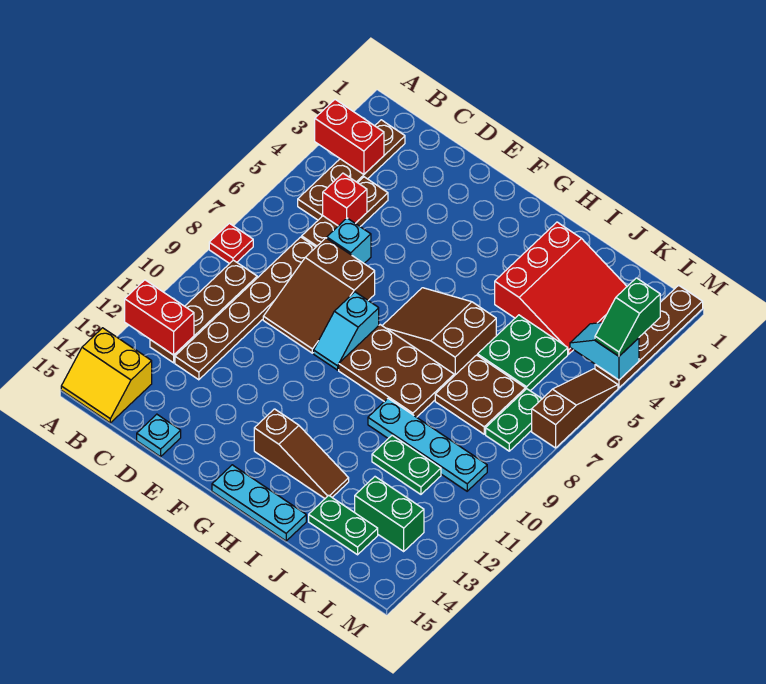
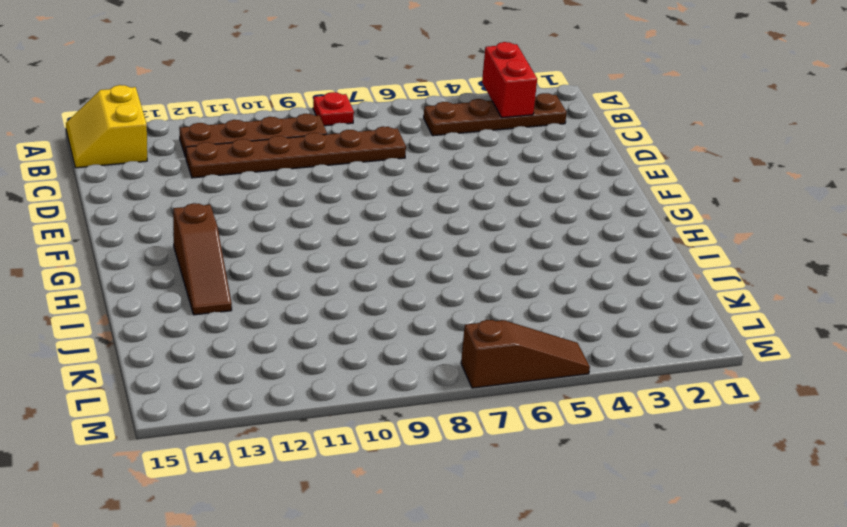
none -> brown plate C4:C6 level 1
none -> cyan brick D6 level 1
none -> brown slope D7:E9 level 1 top 7

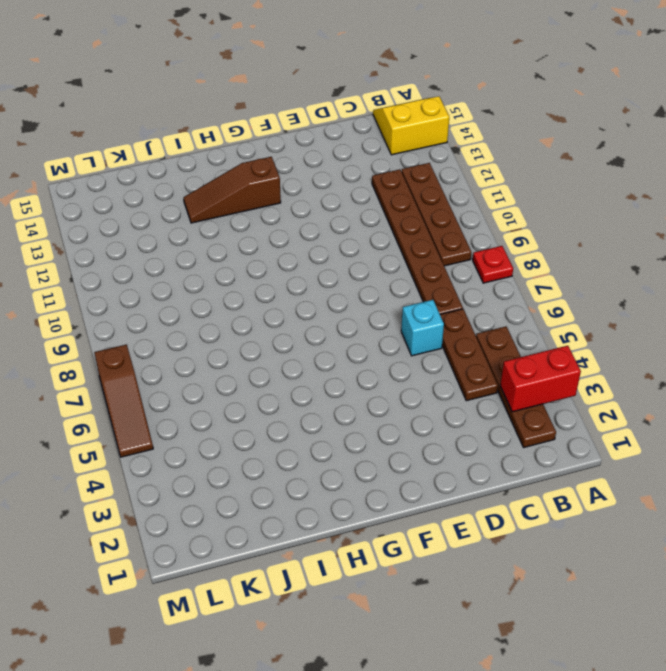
none -> brown slope D7:E9 level 1 top 7
none -> cyan plate D15 level 1
none -> cyan slope F8:F9 level 1 top 8

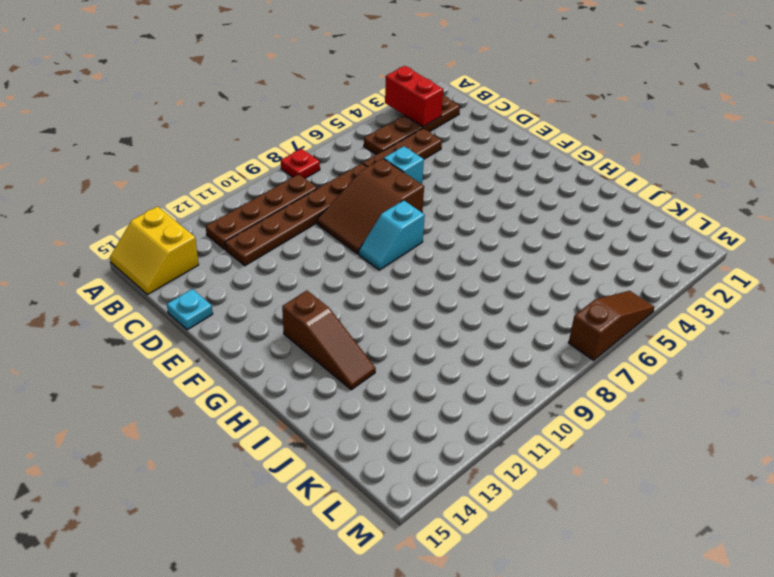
none -> brown slope G6:I7 level 1 top I
none -> brown plate G8:I9 level 1
none -> cyan plate G15:I15 level 1

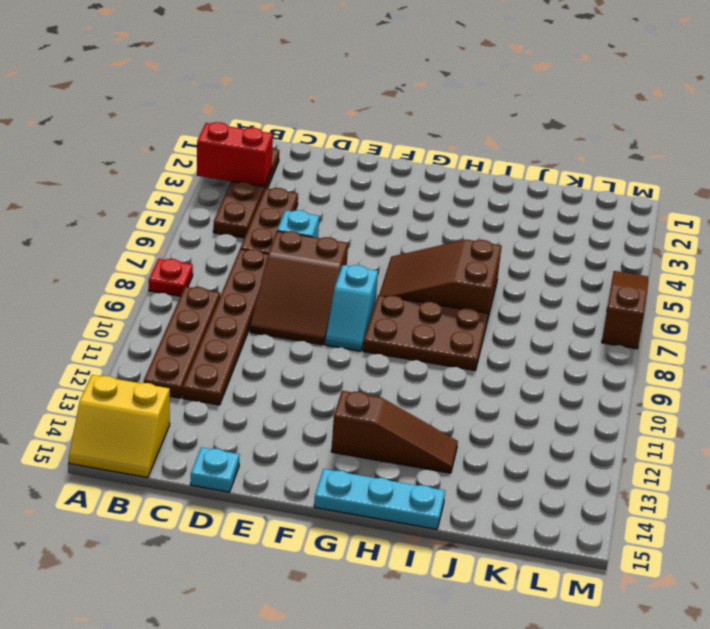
none -> red slope I2:K4 level 1 top I
none -> cyan plate I10:L10 level 1
none -> green plate J5:K6 level 1

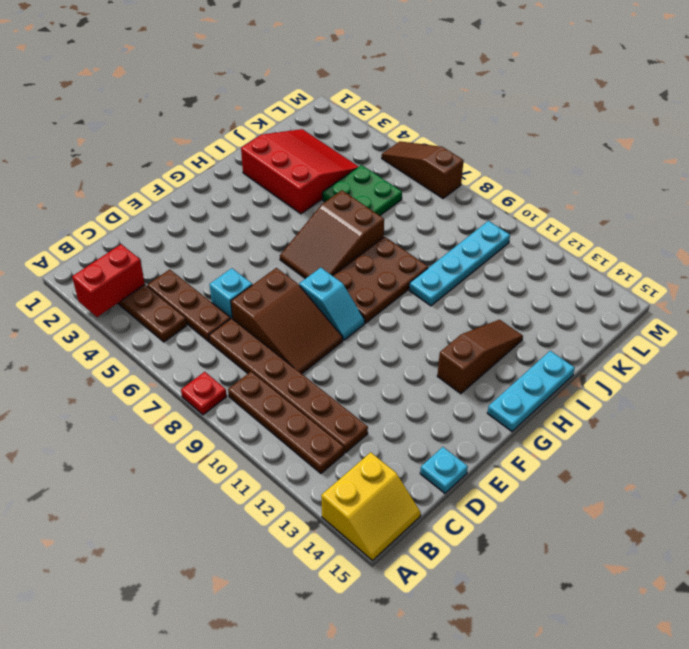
none -> brown plate J7:K8 level 1
none -> green plate J11:K11 level 1
none -> green plate J14:K14 level 1

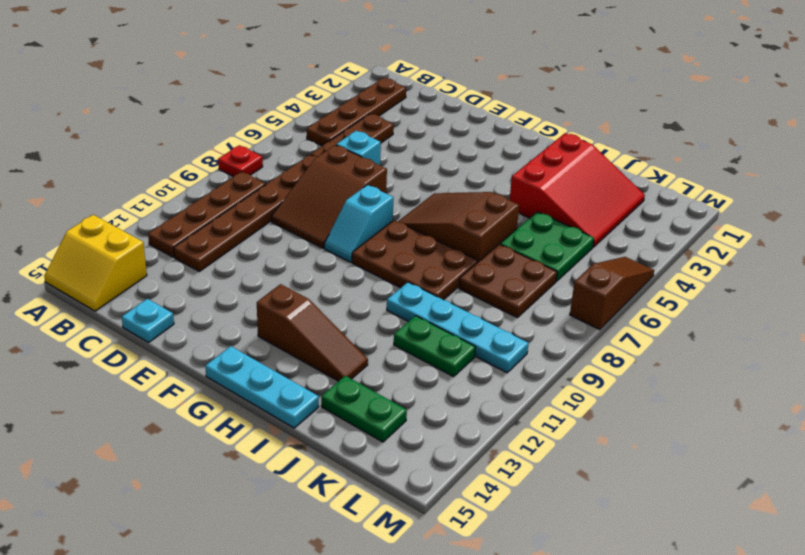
none -> green brick K13:L13 level 1
none -> green plate L7:L8 level 1
none -> brown plate M1:M4 level 1

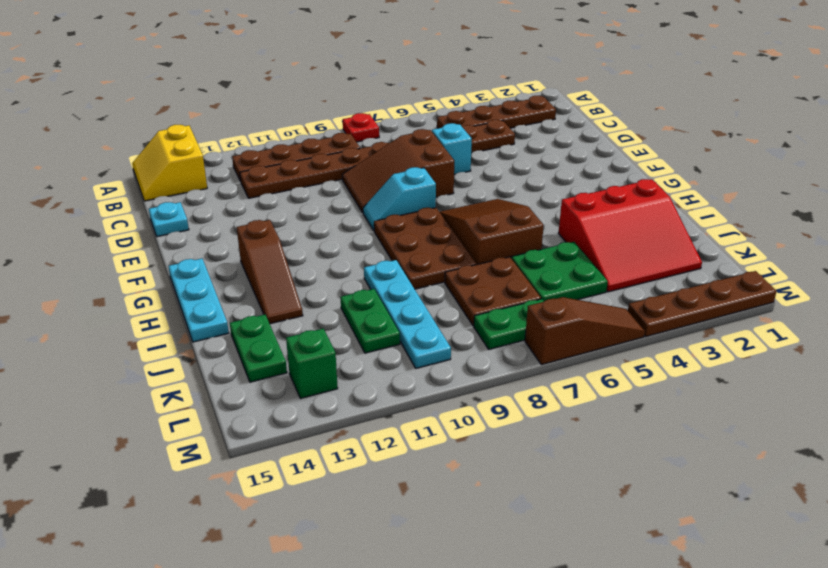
green brick L13 level 1 -> green brick K13:L13 level 1
none -> red brick A3:B3 level 2
none -> red brick A12:B12 level 2
none -> red brick C5 level 2

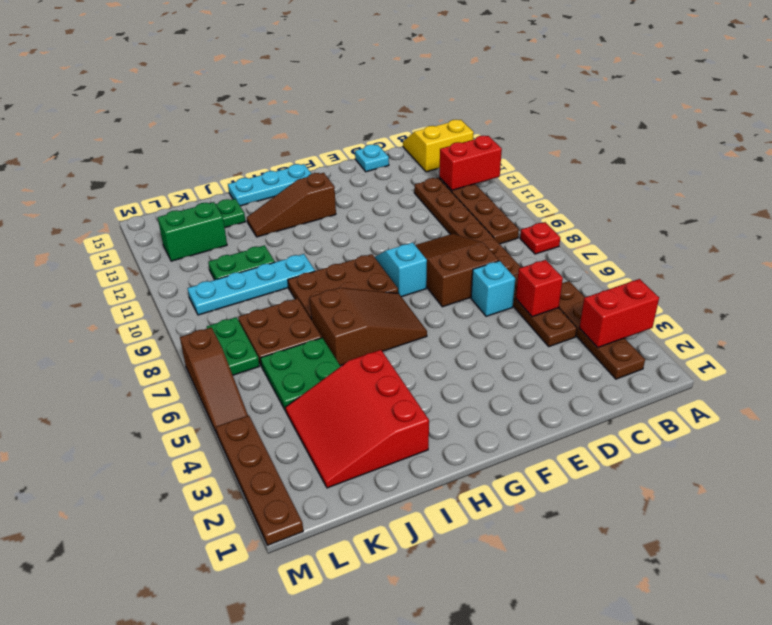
none -> cyan slope L4:M4 level 2 top M
none -> green slope M3:M4 level 3 top 3

